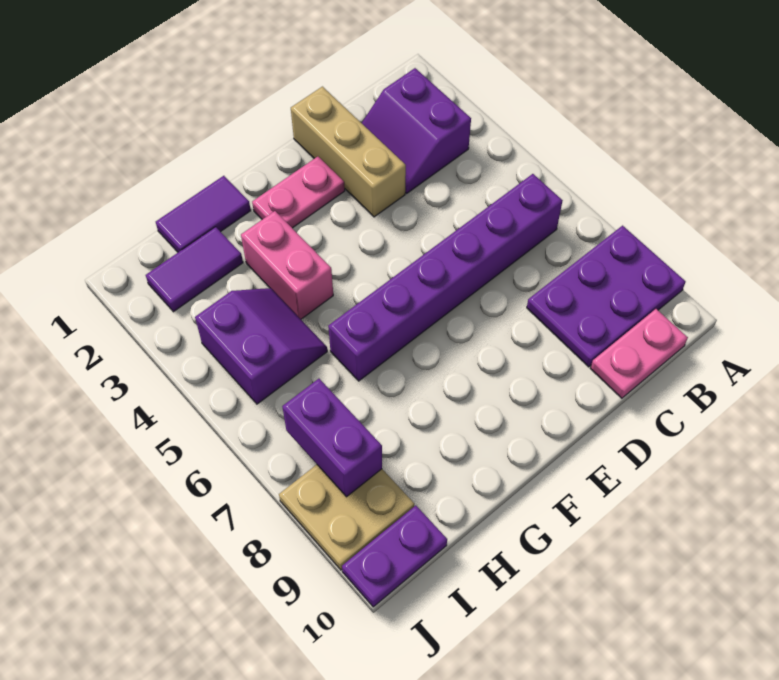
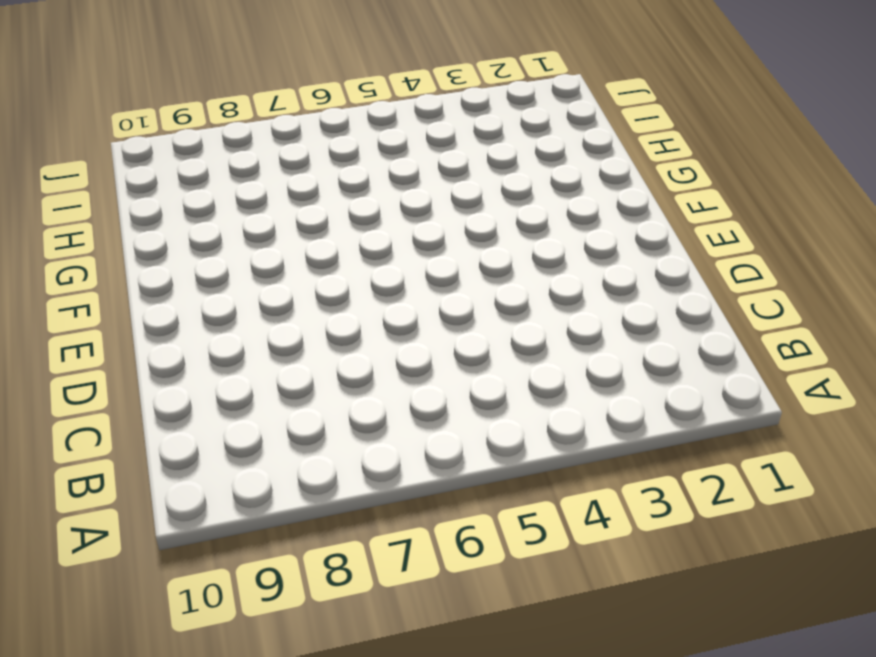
none -> purple plate A8:C9 level 1
none -> purple slope B2:C3 level 1 top B
none -> purple brick B6:G6 level 1

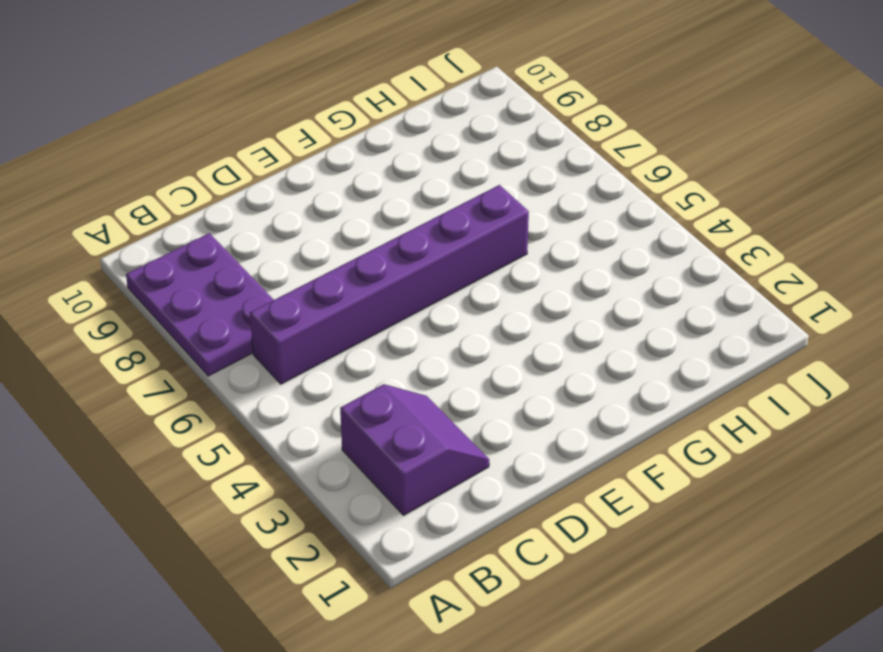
purple plate A7:B9 level 1 -> purple plate A8:C9 level 1
none -> pink plate B10:C10 level 1
none -> tan brick D1:D3 level 1
none -> pink plate E2:F2 level 1

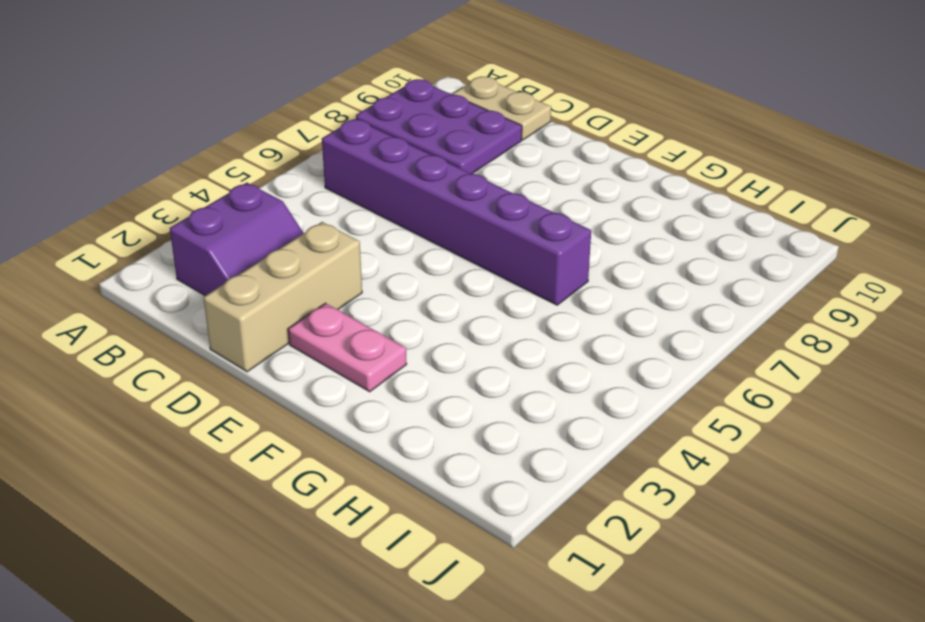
tan plate B10:C10 level 1 -> pink plate B10:C10 level 1
none -> purple tile G1:H1 level 1
none -> pink brick G3:G4 level 1
none -> purple tile H2:I2 level 1

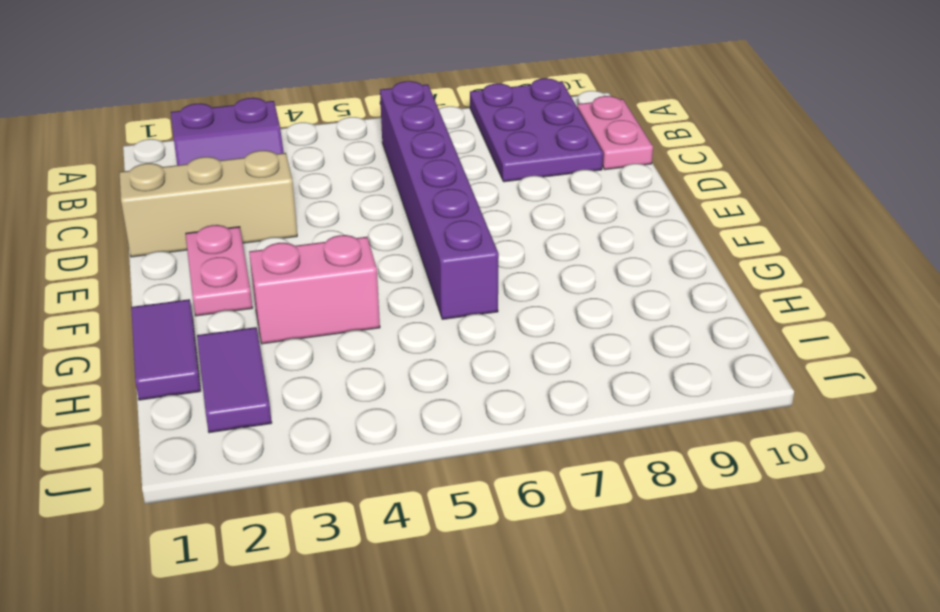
none -> purple slope H4:I5 level 1 top I
none -> tan plate I8:J9 level 1
none -> purple plate I10:J10 level 1

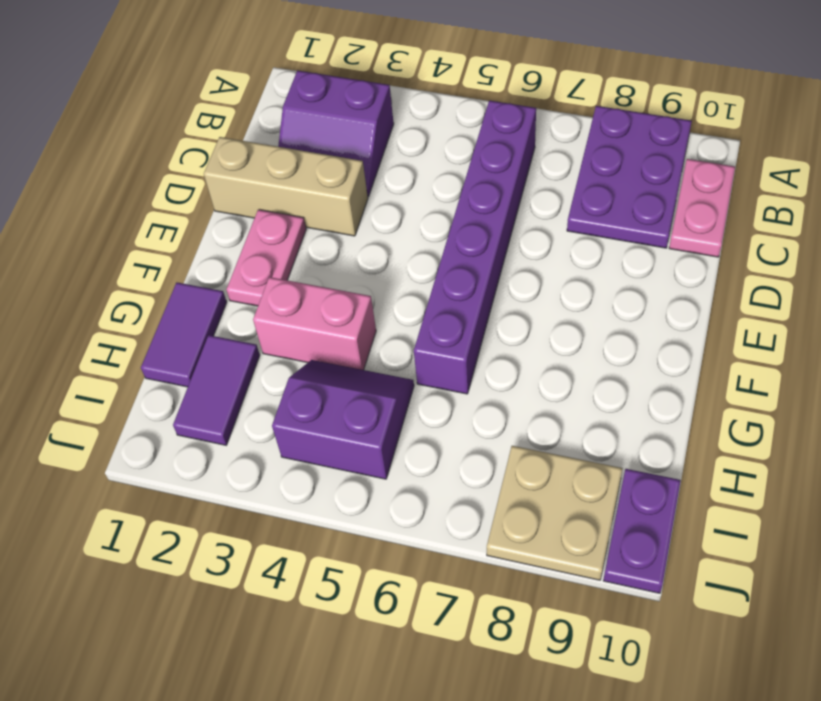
none -> purple brick I7:I8 level 2

